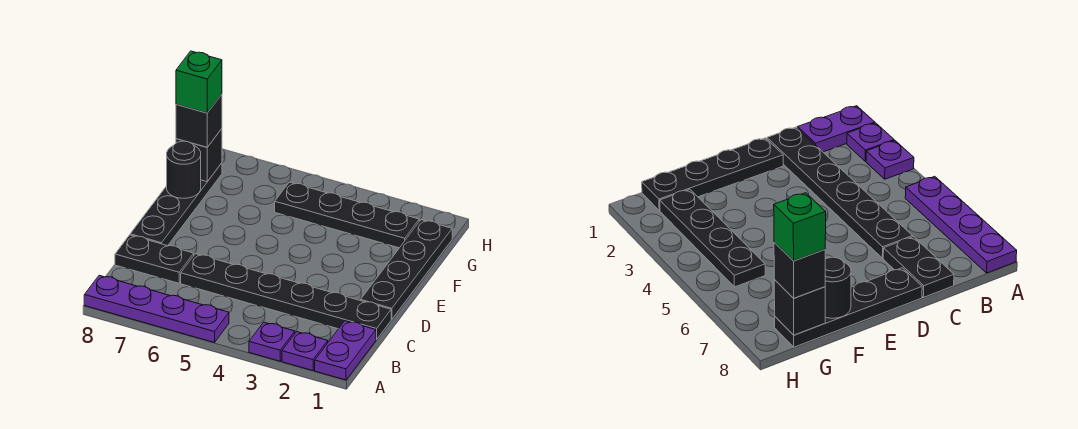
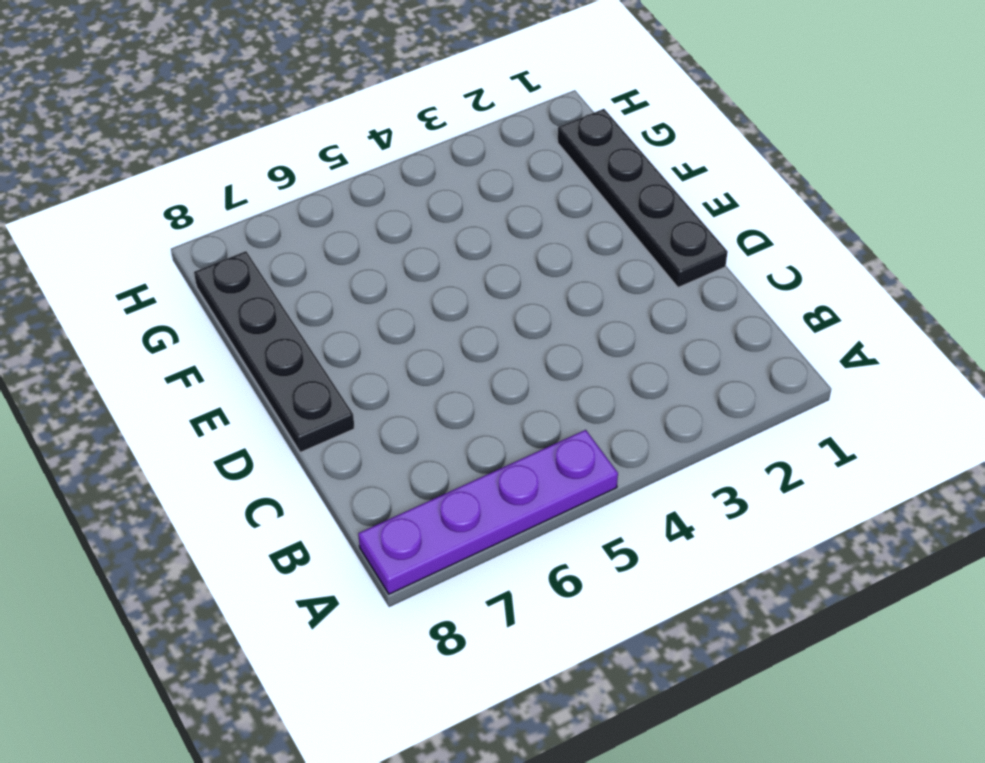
none -> purple plate A1:B1 level 1
none -> purple plate A2 level 1
none -> purple plate A3 level 1

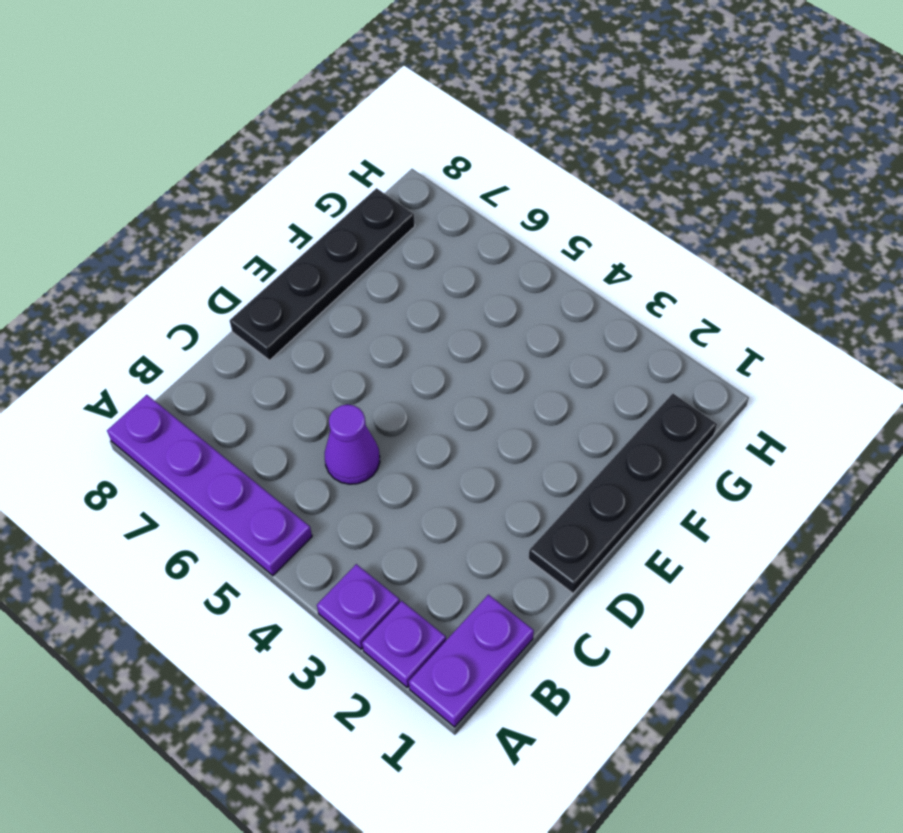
purple cone C5 level 1 -> black plate C1:C6 level 1
none -> black plate C7:C8 level 1
none -> black plate G2:G5 level 1
none -> black round brick F8 level 2

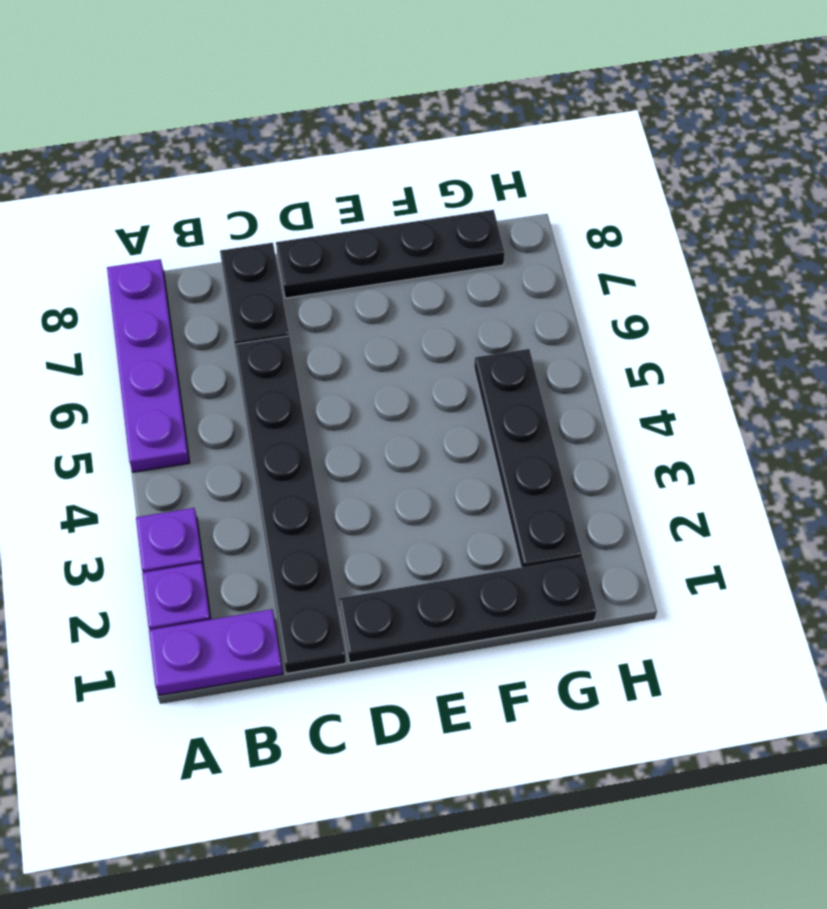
none -> black round brick F8 level 2
none -> black brick G8 level 2
none -> black brick G8 level 3

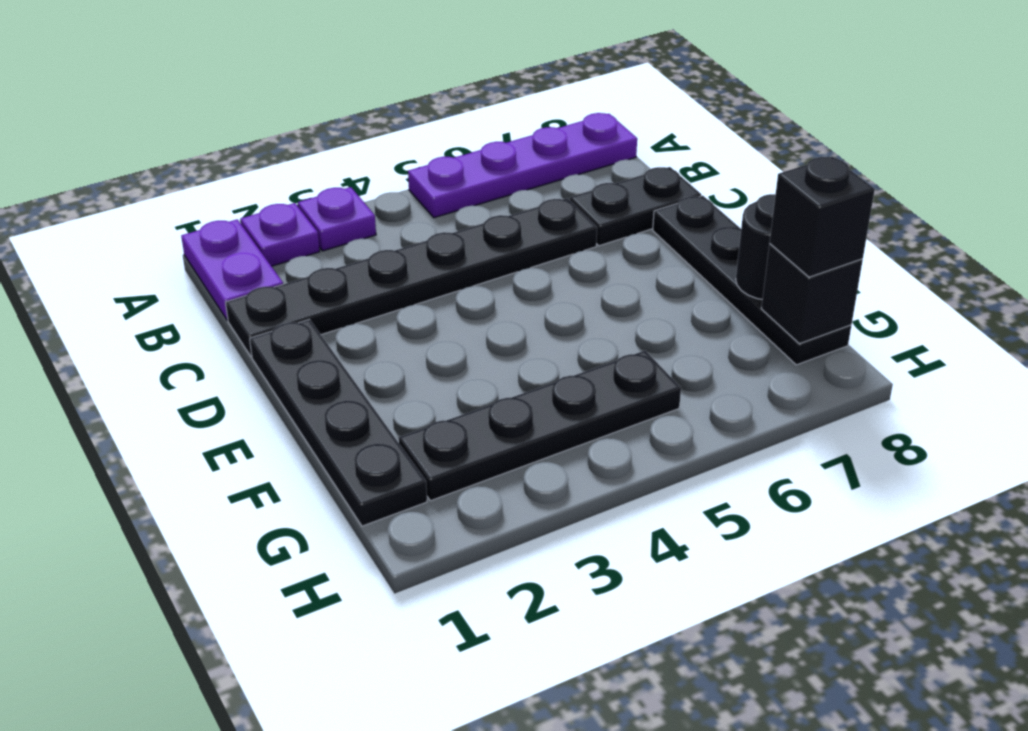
none -> green brick G8 level 4

